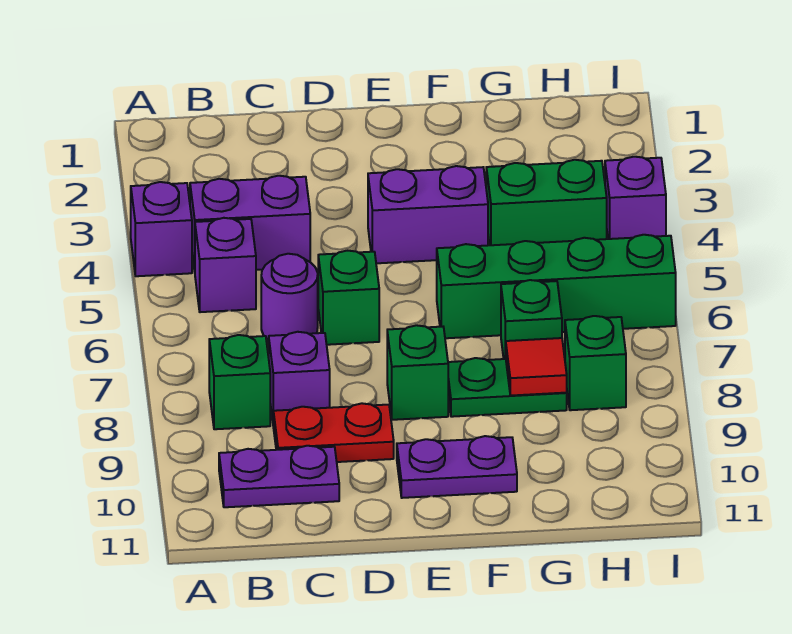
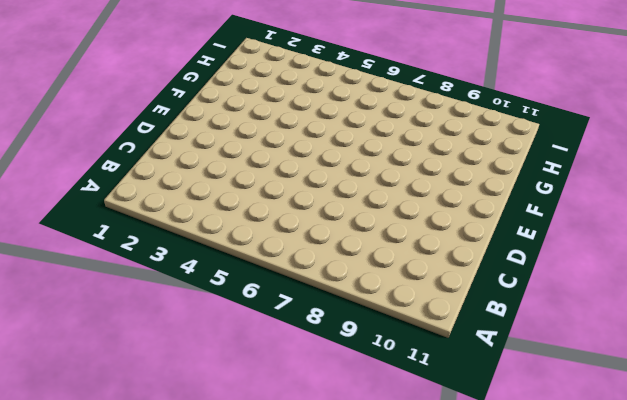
none -> purple brick A4 level 1
none -> purple brick B4:C4 level 1
none -> purple brick B5 level 1

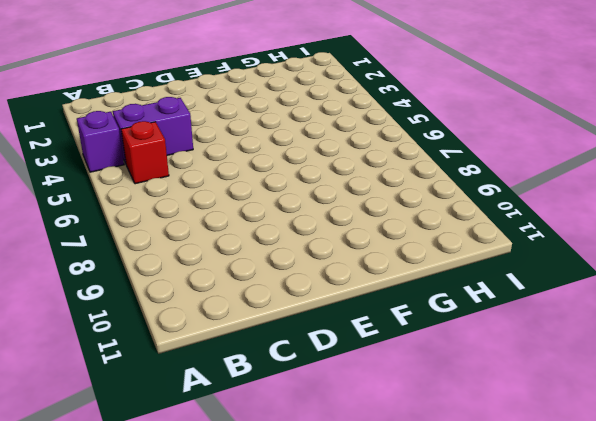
red brick B5 level 1 -> purple brick B5 level 1
none -> green brick B8 level 1
none -> purple plate B10:C10 level 1
none -> purple round brick C6 level 1

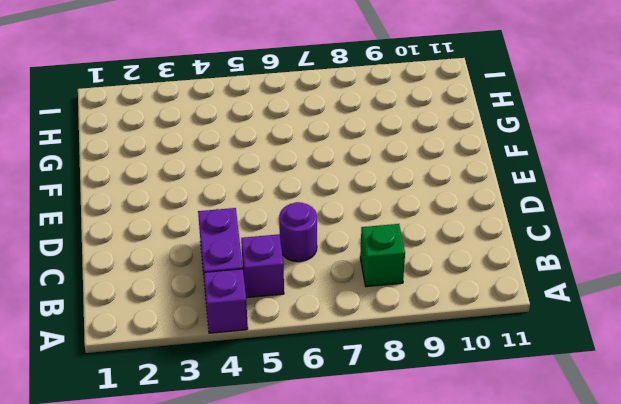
none -> purple plate B10:C10 level 1
none -> purple brick C8 level 1
none -> red plate C9:D9 level 1

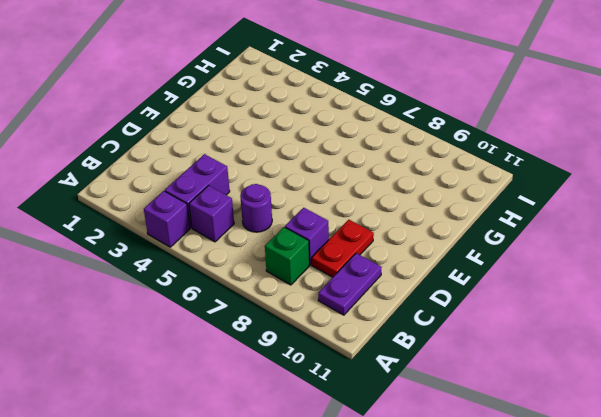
none -> green brick D6 level 1
none -> purple brick E4:F4 level 1
none -> green brick E8 level 1

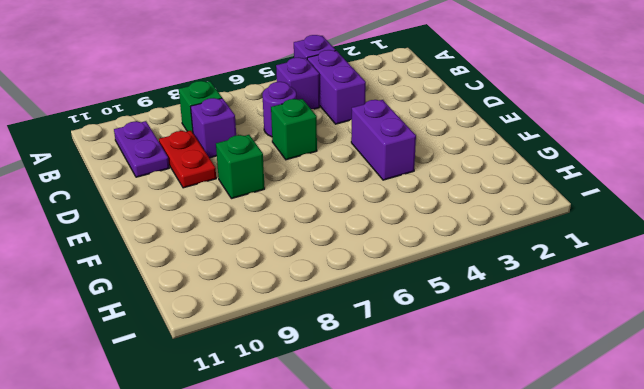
none -> purple plate E10:F10 level 1
none -> green brick F6:I6 level 1
none -> green plate F8:G8 level 1

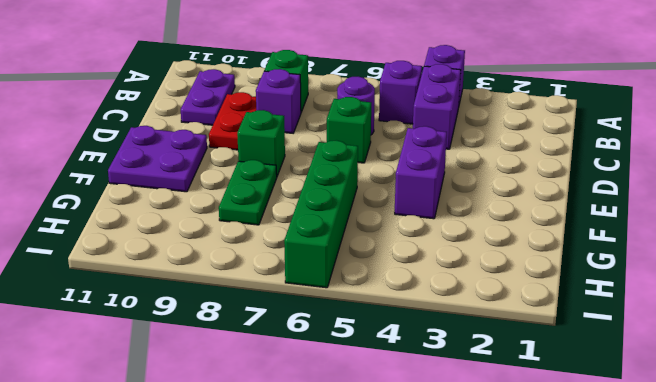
purple plate E10:F11 level 1 -> purple plate E10:F10 level 1
none -> green brick G4:H4 level 1
none -> green brick G7 level 1
none -> green brick H8 level 1

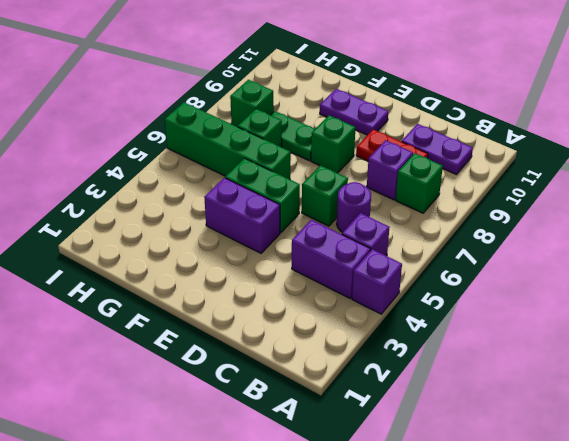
green brick E5:F5 level 1 -> green brick G4:H4 level 1
none -> purple brick I4 level 1
none -> red tile G8 level 2

